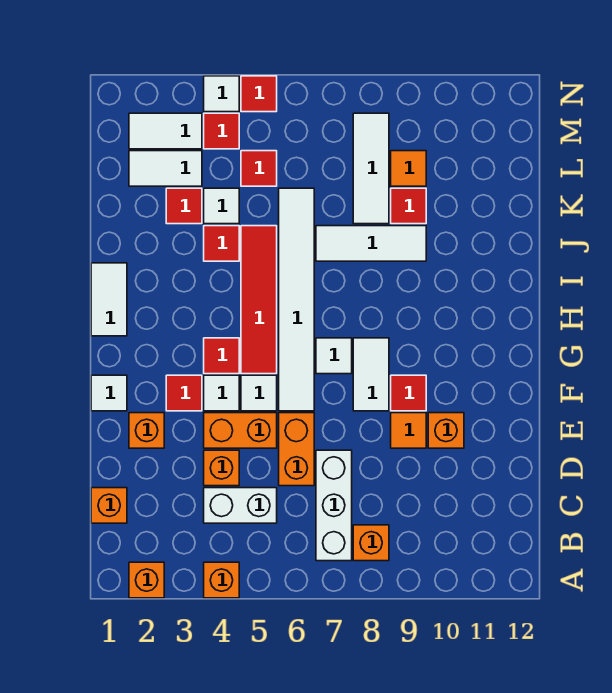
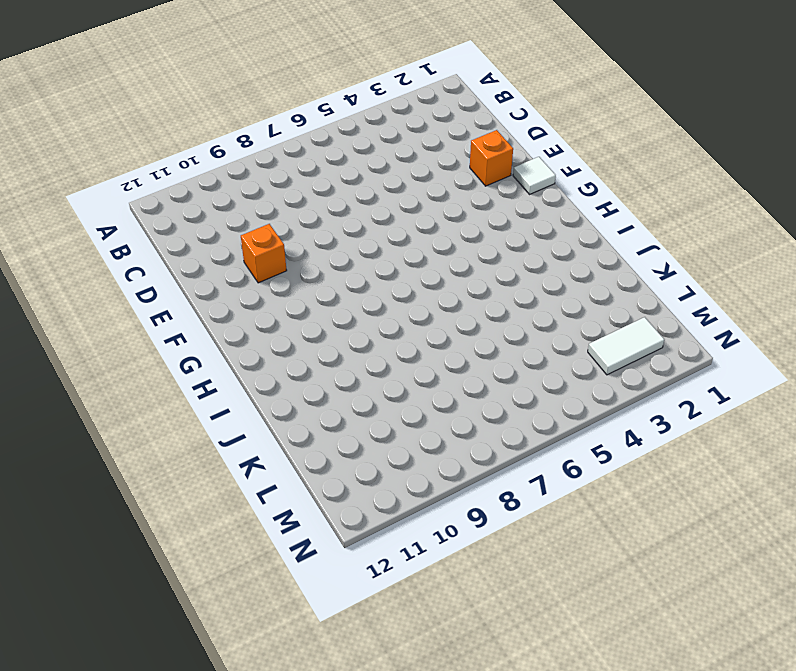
none -> orange brick A2 level 1
none -> orange brick A4 level 1
none -> white brick B7:D7 level 1
none -> orange brick B8 level 1

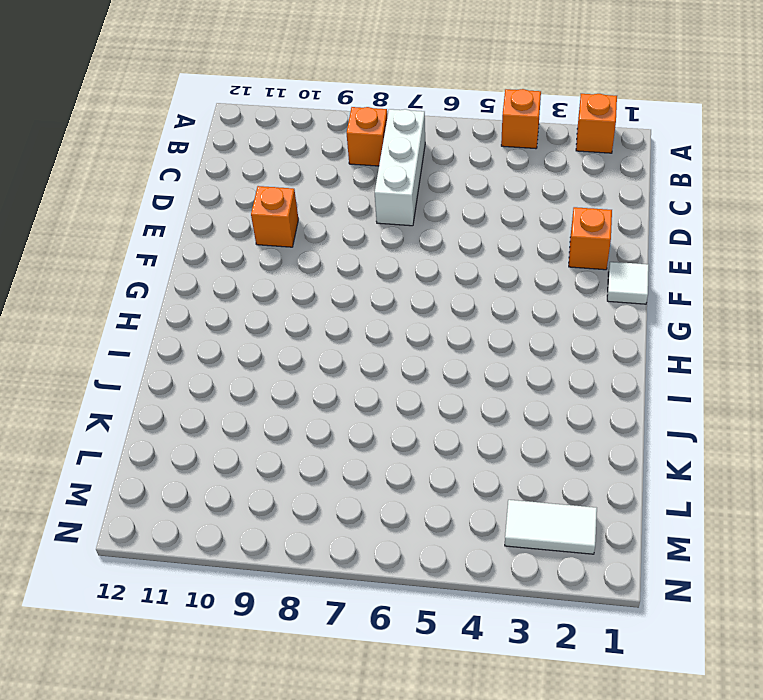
none -> orange brick C1 level 1
none -> white brick C4:C5 level 1
none -> orange brick D4 level 1
none -> orange brick D6:E6 level 1

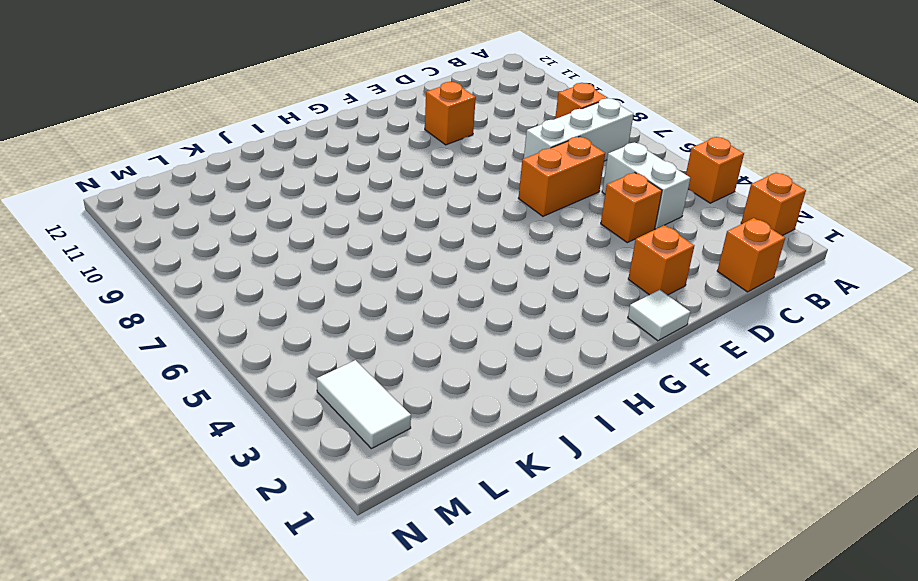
none -> orange brick E4:E5 level 1
none -> orange tile E9 level 1
none -> red tile F3 level 1
none -> white tile F4 level 1

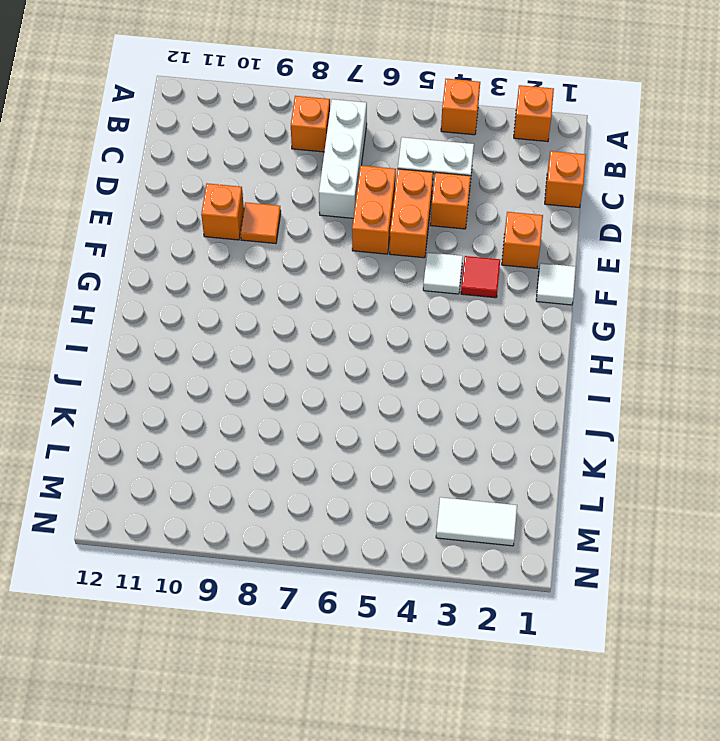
orange brick D5:E5 level 1 -> orange brick E4:E5 level 1
none -> white tile F5 level 1
none -> white tile F6:K6 level 1
none -> white tile F8:G8 level 1
none -> red tile F9 level 1

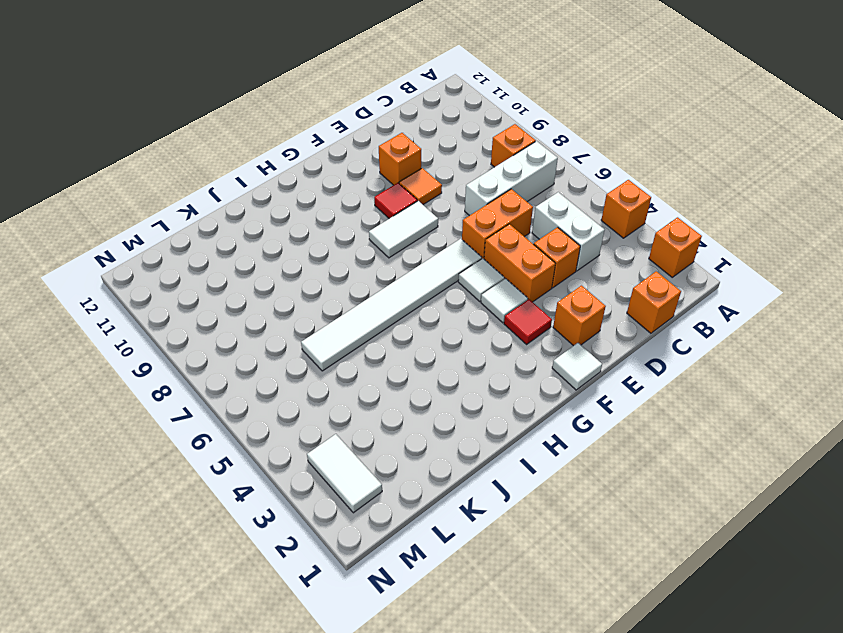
none -> red tile G4 level 1
none -> red tile G5:J5 level 1
none -> white tile G7 level 1
none -> white tile H1:I1 level 1

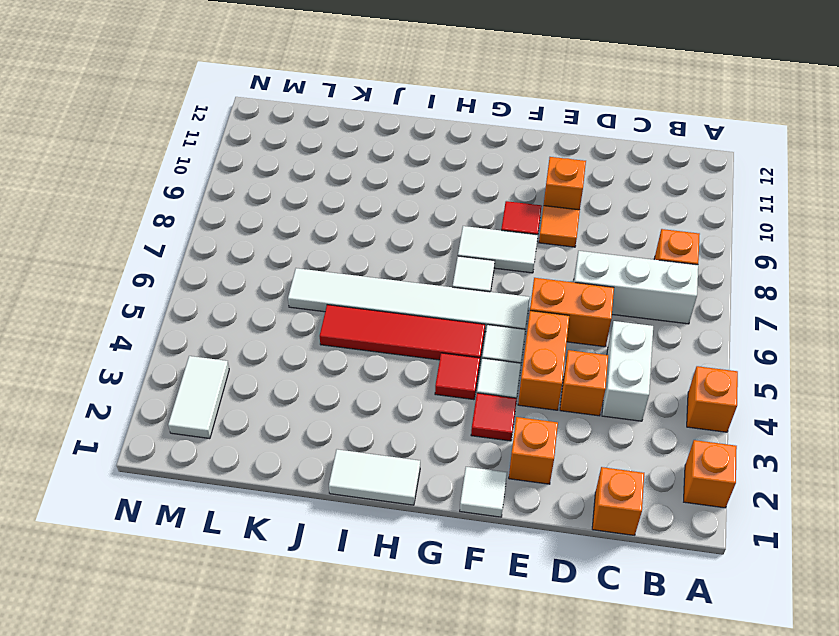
none -> red tile J4 level 1
none -> white tile J7:J9 level 1
none -> red tile K3 level 1
none -> white tile K4 level 1

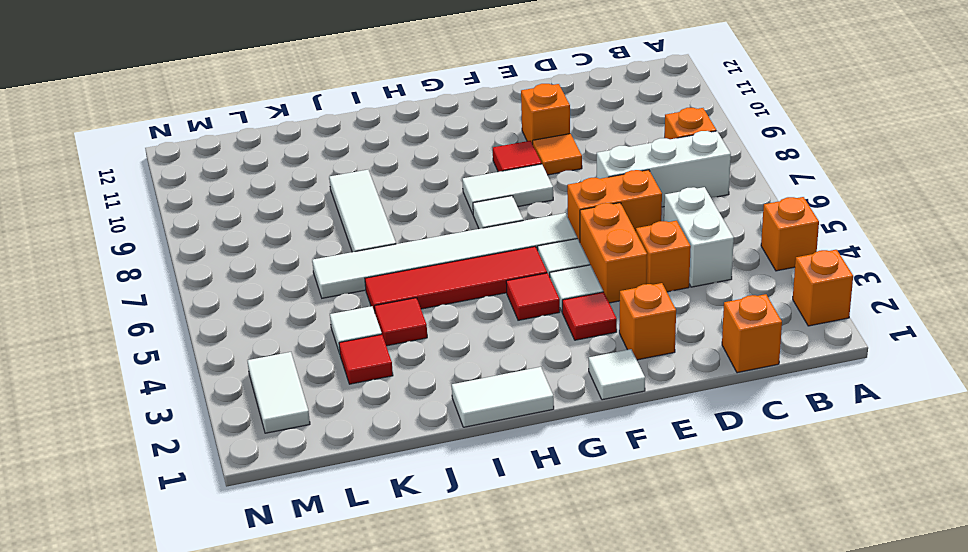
none -> white tile K8:M8 level 1
none -> red tile K9 level 1
none -> white tile L2:L3 level 1
none -> red tile L5 level 1

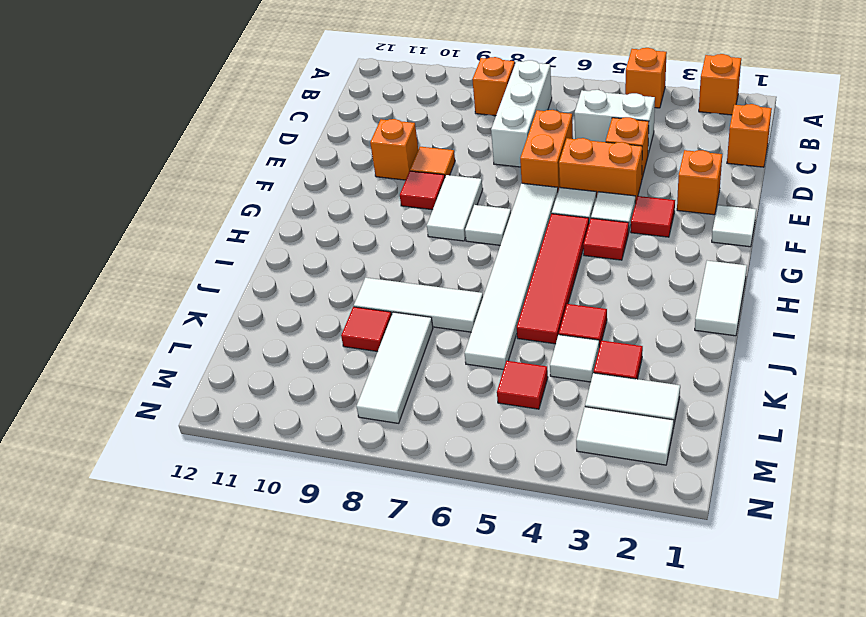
none -> orange tile L9 level 1
none -> red tile M4 level 1
none -> white tile N4 level 1
none -> red tile N5 level 1

